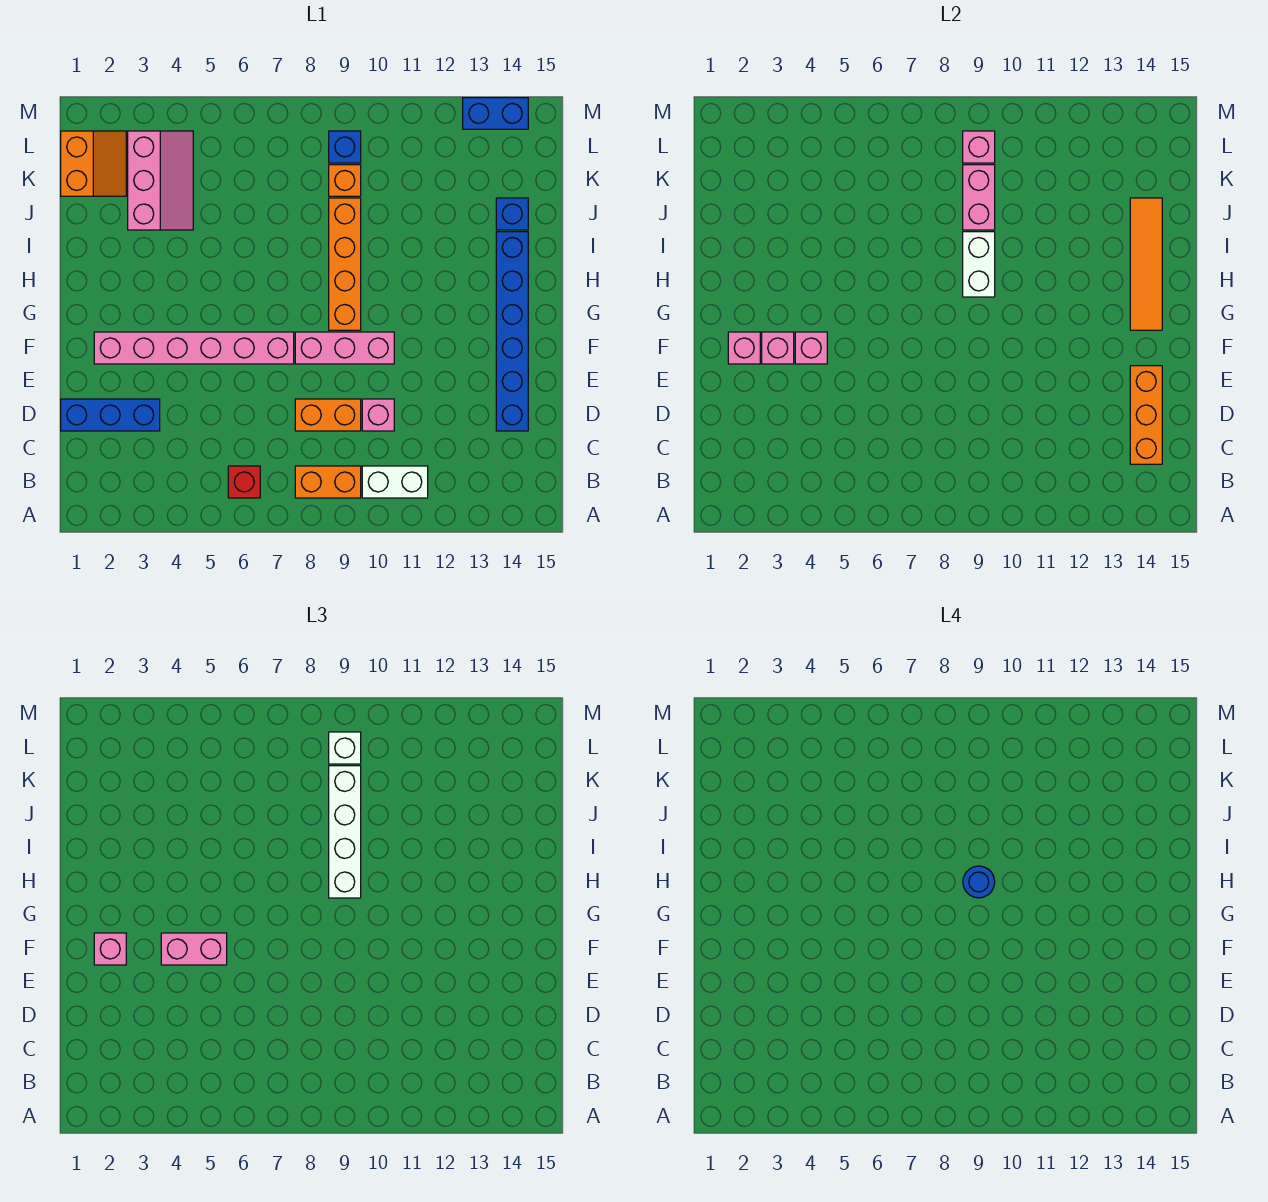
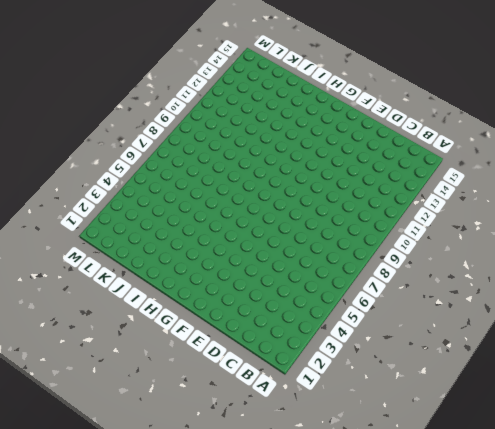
none -> red brick B6 level 1
none -> orange brick B8:B9 level 1
none -> white brick B10:B11 level 1

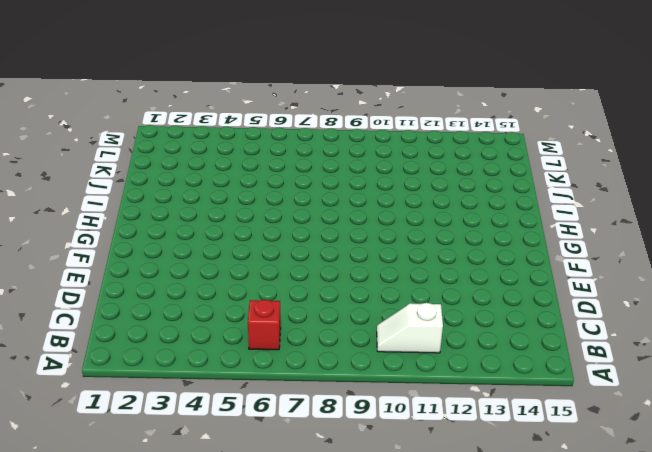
white slope B10:B11 level 1 top 11 -> white brick B10:B11 level 1
none -> orange brick B8:B9 level 1
none -> blue brick D1:D3 level 1
none -> orange brick D8:D9 level 1

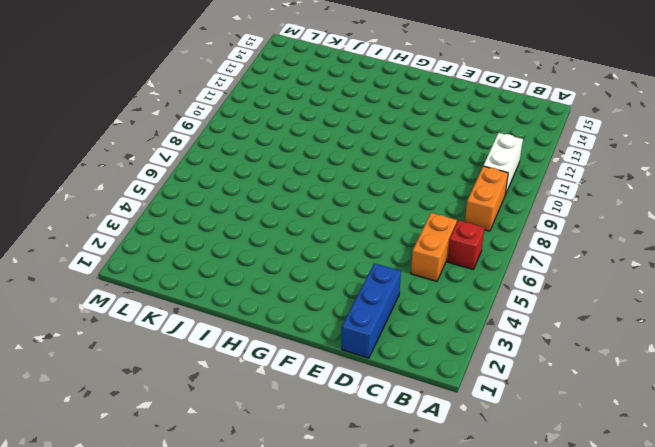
orange brick C5:C6 level 1 -> orange brick D8:D9 level 1
none -> pink brick D10 level 1
none -> blue brick D14:I14 level 1
none -> pink brick F2:F7 level 1

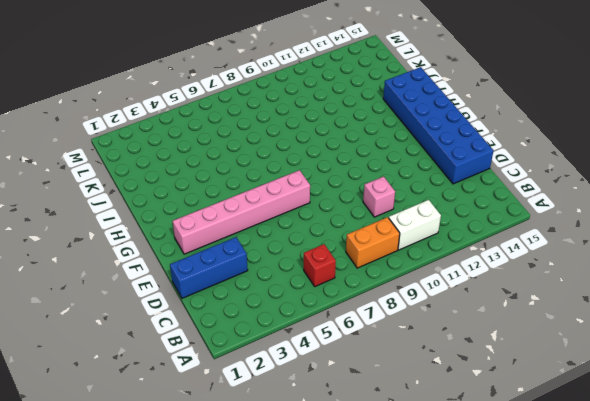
blue brick D14:I15 level 1 -> blue brick D14:I14 level 1
none -> orange brick D8:D9 level 1
none -> pink brick F8:F10 level 1
none -> orange brick G9:J9 level 1

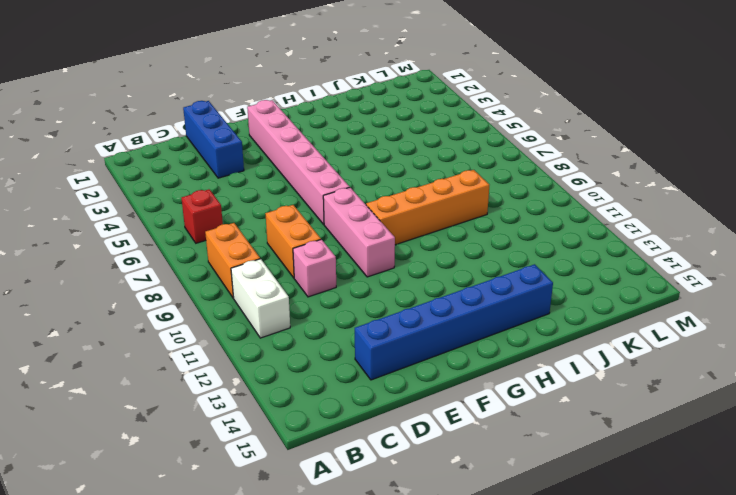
none -> pink slope J3:L4 level 1 top 3
none -> blue brick J14 level 1
none -> orange slope K1:L2 level 1 top 1

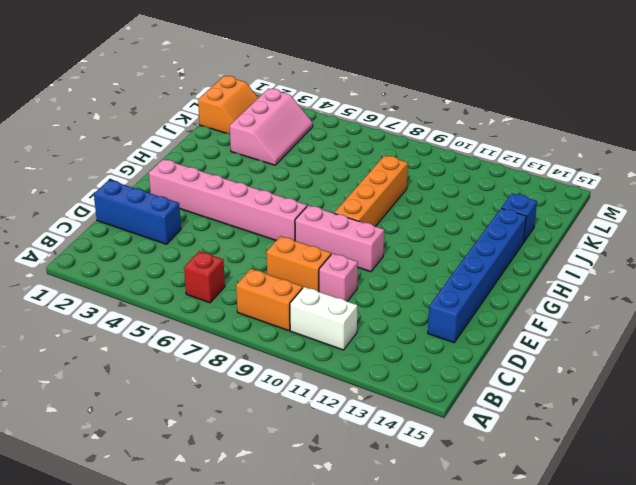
none -> orange brick K9 level 1
none -> blue brick L9 level 1
none -> blue brick M13:M14 level 1

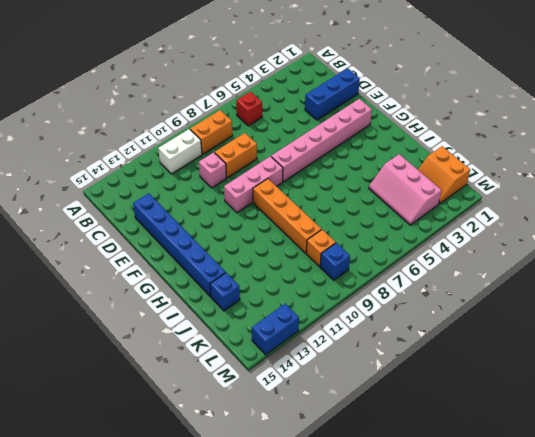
none -> orange brick C14:E14 level 2
none -> pink brick F2 level 2
none -> pink brick F3 level 2

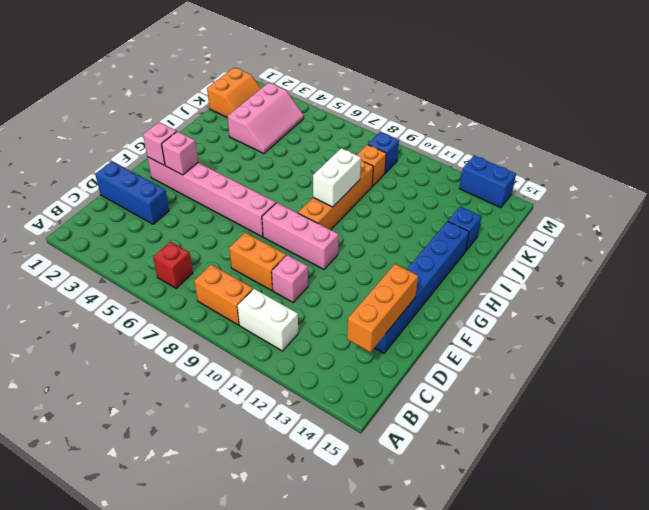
none -> pink brick F4 level 2
none -> orange tile G14:J14 level 2
none -> pink brick J9:K9 level 2

